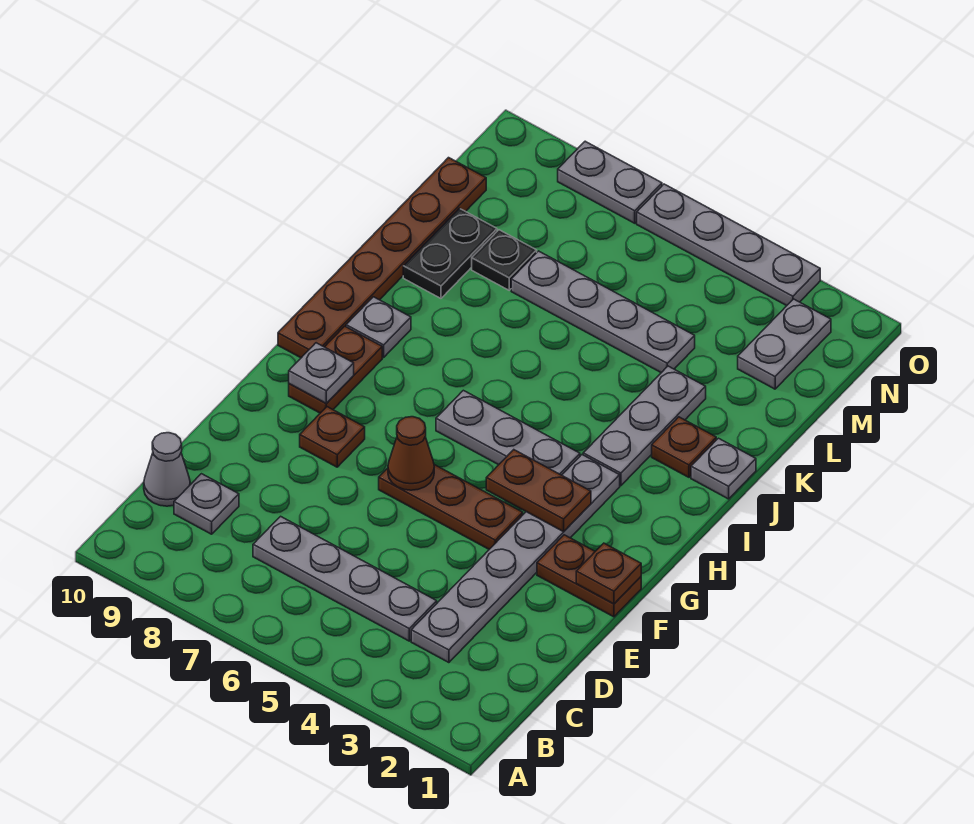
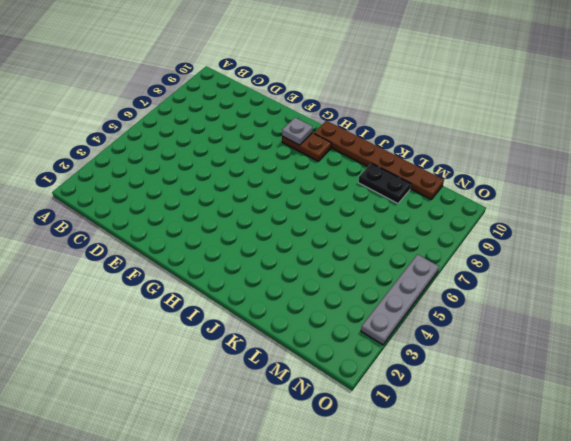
none -> grey plate C3:H3 level 1
none -> grey plate C4:C7 level 1
none -> grey plate C9 level 1

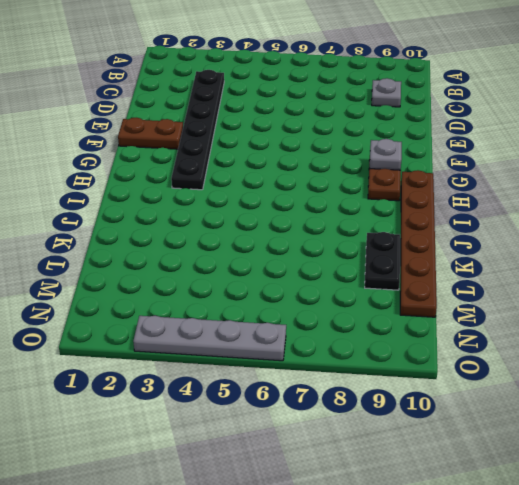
black plate C3:H3 level 1 -> grey plate C3:H3 level 1
none -> grey plate C4:C7 level 1
none -> grey cone C10 level 1
none -> brown plate F4:F6 level 1

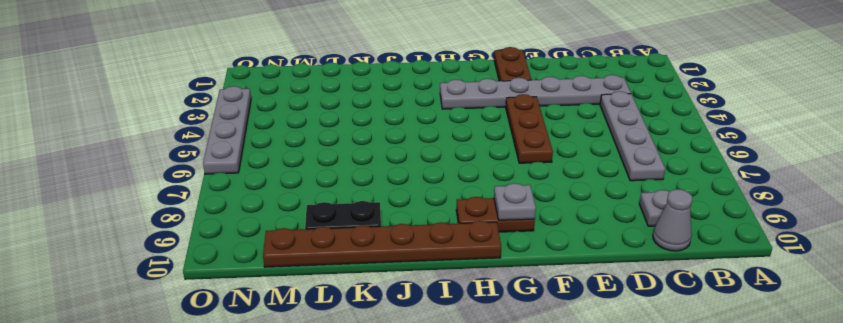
none -> brown plate F8 level 1
none -> grey plate H4:H6 level 1
none -> grey plate I3:K3 level 1

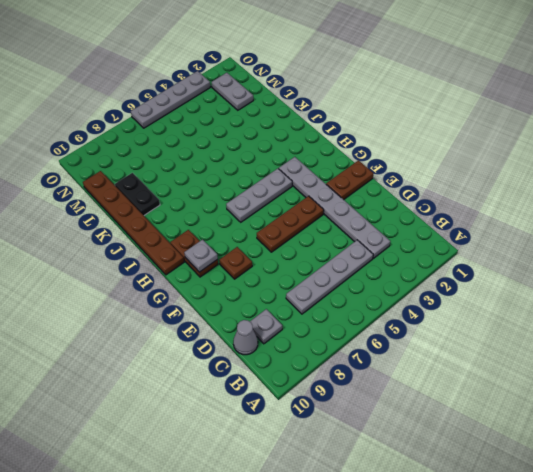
none -> grey plate I3:K3 level 1
none -> grey plate I9 level 1
none -> grey plate J1 level 1

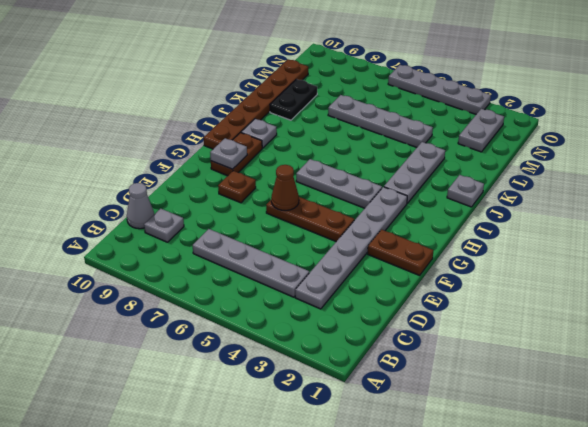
none -> brown plate J2 level 1
none -> black plate L8 level 1
none -> grey plate O7:O8 level 1

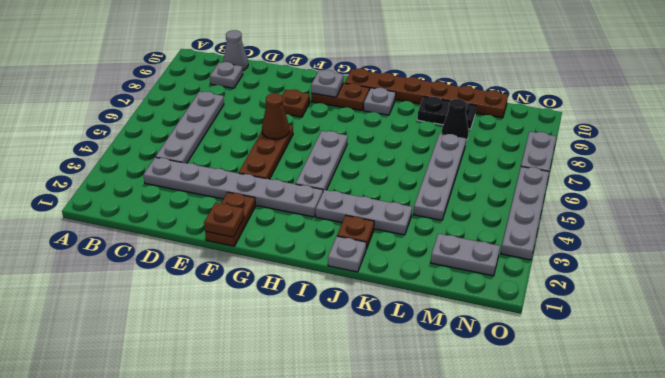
black cone L8 level 1 -> black plate L8 level 1
none -> brown plate G3:G4 level 2

